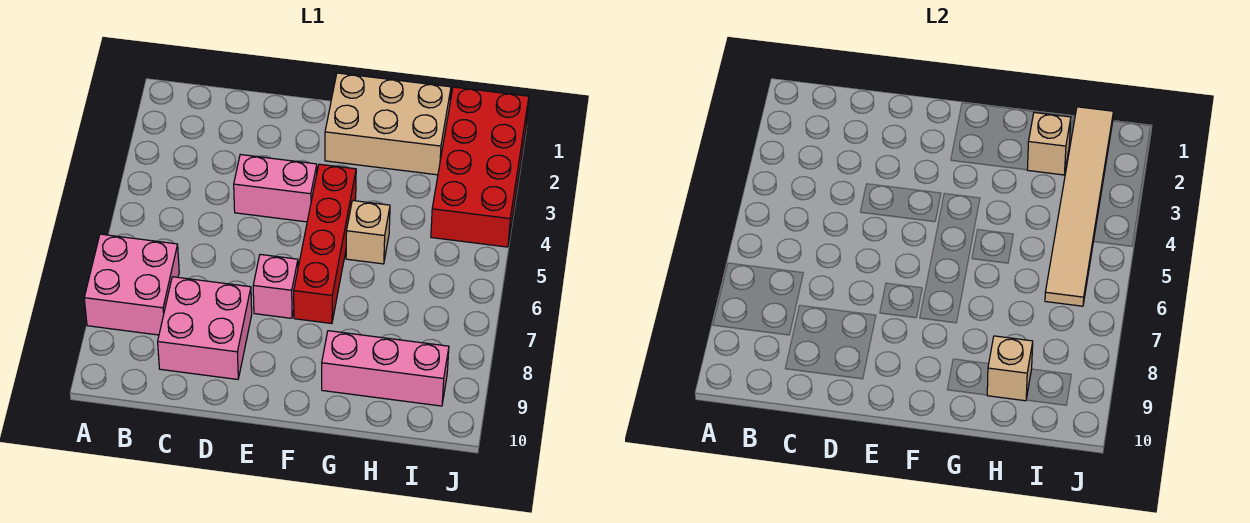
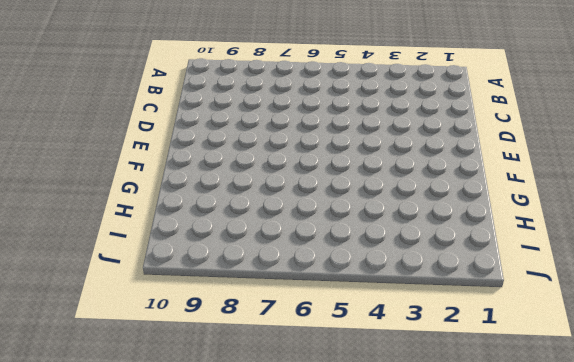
none -> pink brick A7:B8 level 1
none -> pink brick C8:D9 level 1
none -> pink brick D4:E4 level 1

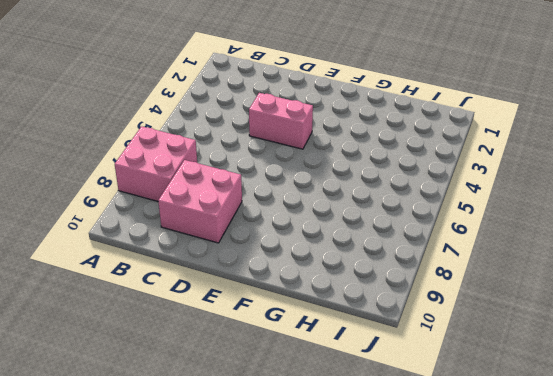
none -> pink brick E7 level 1
none -> tan brick F1:H2 level 1
none -> red brick F4:F7 level 1

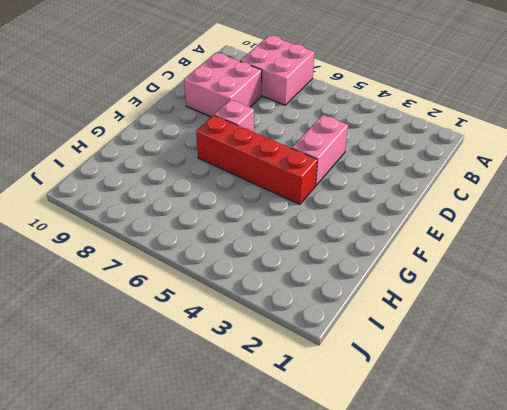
none -> tan brick F1:H2 level 1
none -> tan brick G5 level 1
none -> pink brick G9:I9 level 1

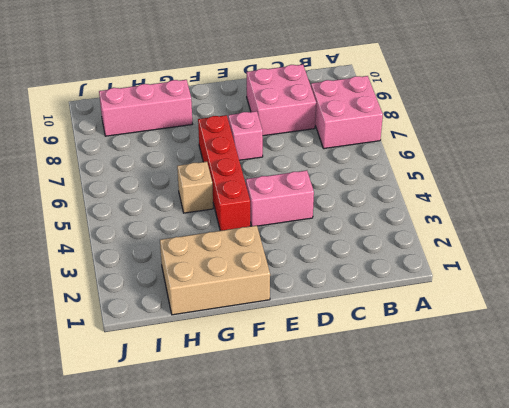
none -> red brick I1:J4 level 1
none -> tan brick H2 level 2
none -> tan brick H9 level 2

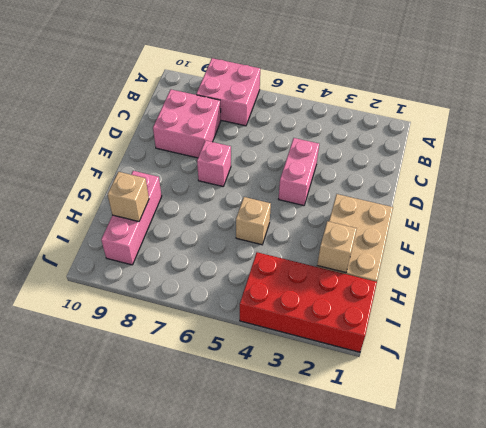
none -> red brick F4:F7 level 1
none -> tan tile I1:I6 level 2

